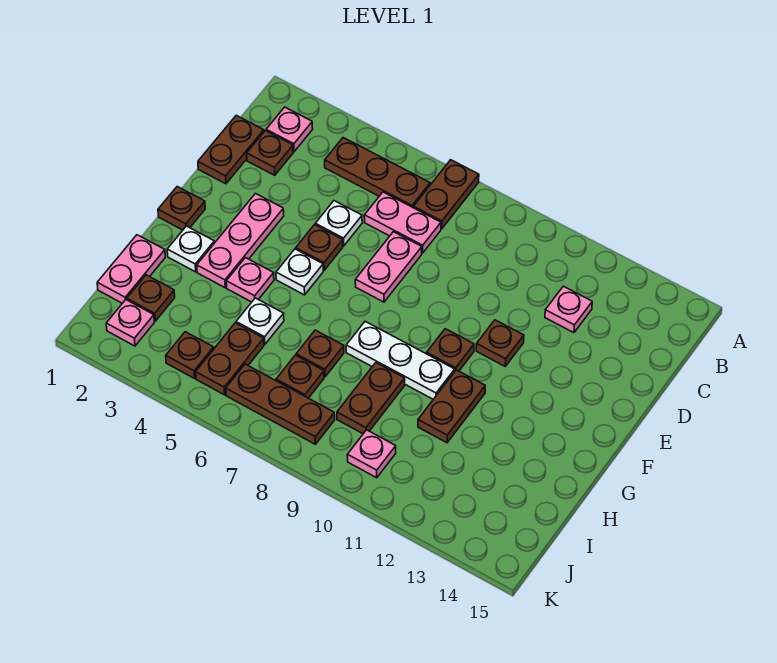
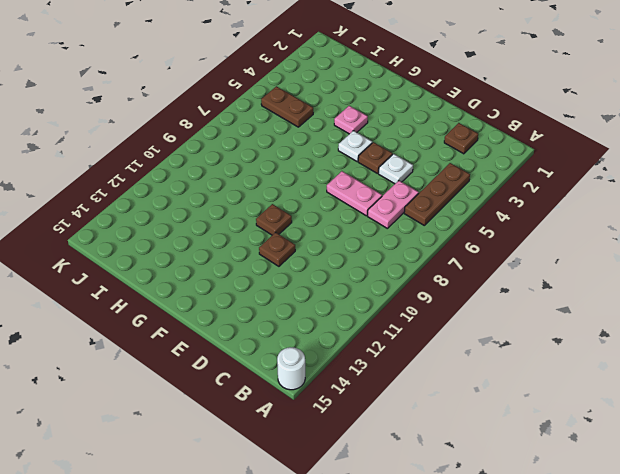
white round brick A15 level 1 -> none
none -> brown plate A7:B7 level 1
none -> pink plate B2 level 1
none -> brown plate C1:D1 level 1
none -> pink plate C12 level 1

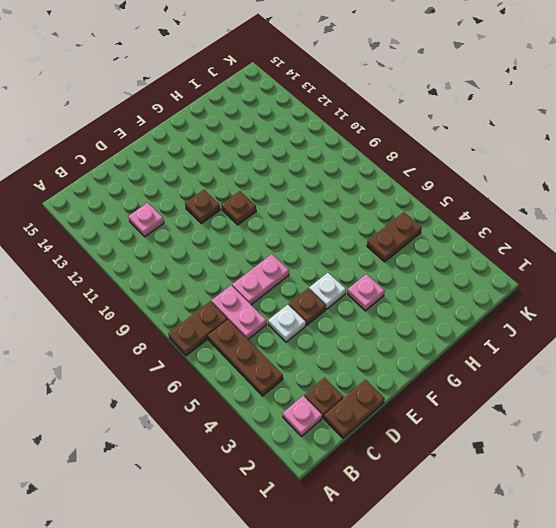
none -> pink plate E3:G3 level 1
none -> brown plate F1 level 1
none -> white plate G2 level 1
none -> white plate G8:G10 level 1

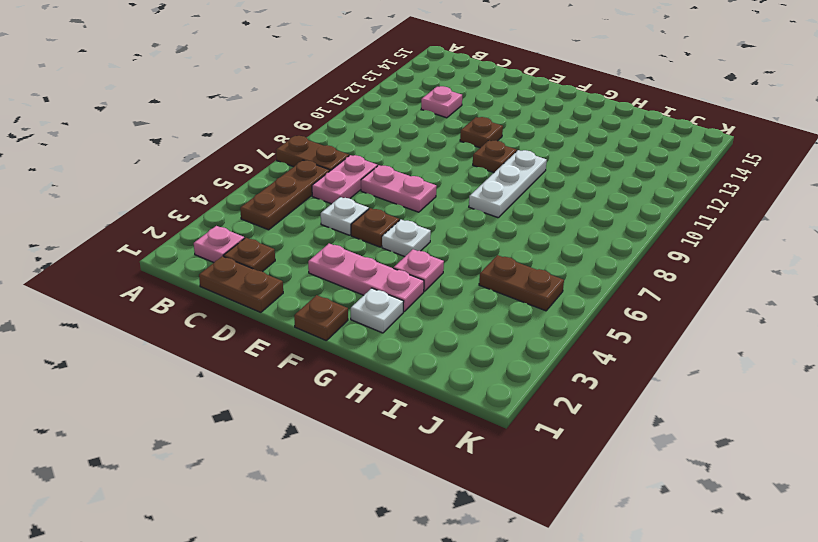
none -> brown plate G11:H11 level 1
none -> pink plate H1:I1 level 1
none -> white plate H5 level 1
none -> brown plate H7 level 1

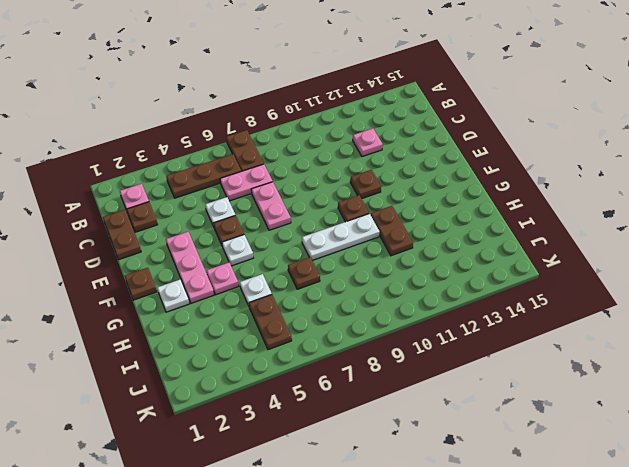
none -> pink plate H1:I1 level 1
none -> brown plate H9:I9 level 1
none -> brown plate I2 level 1
none -> brown plate I7 level 1

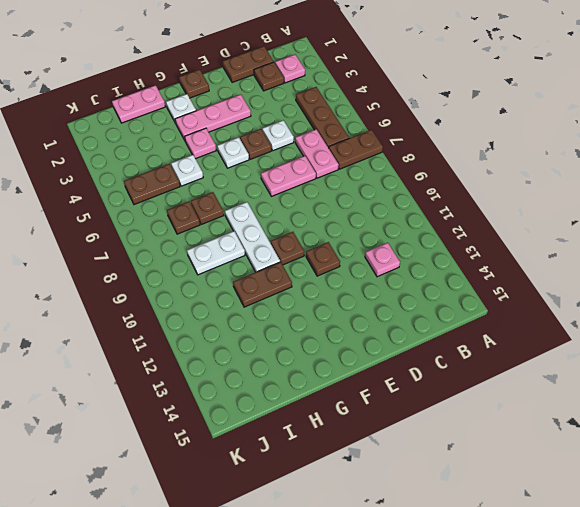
white plate H9:I9 level 1 -> brown plate H9:I9 level 1
none -> brown plate I2 level 1
none -> pink plate J2 level 1
none -> brown plate J4 level 1
none -> brown plate J6:J8 level 1

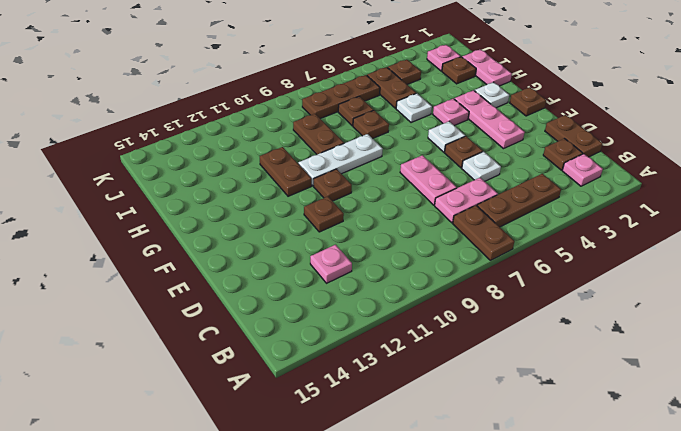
none -> pink plate J10 level 1

